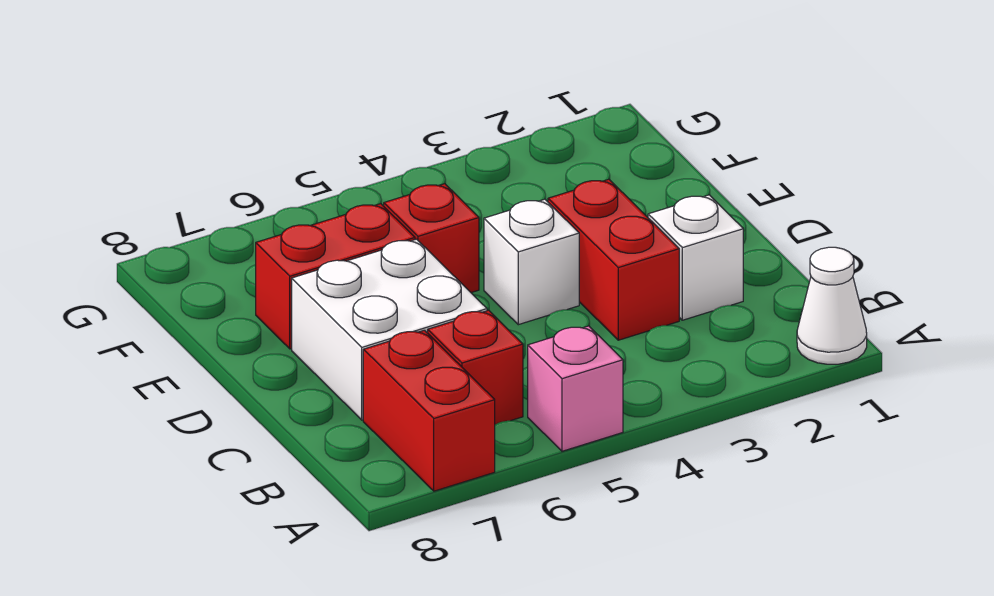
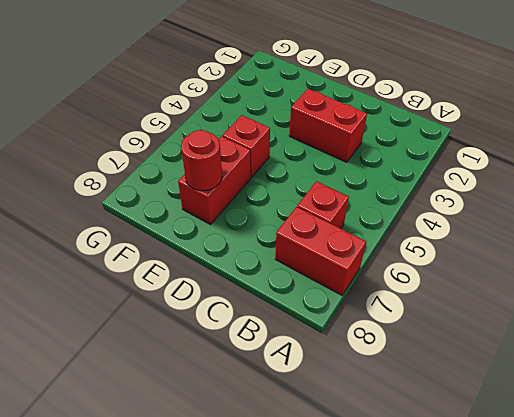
red round brick E7 level 2 -> none
none -> white cone A1 level 1
none -> pink brick A5 level 1

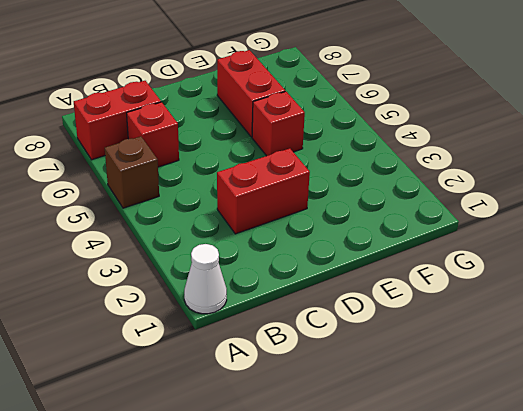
brown brick A5 level 1 -> pink brick A5 level 1
none -> white brick C2 level 1
none -> white brick C6:D7 level 1

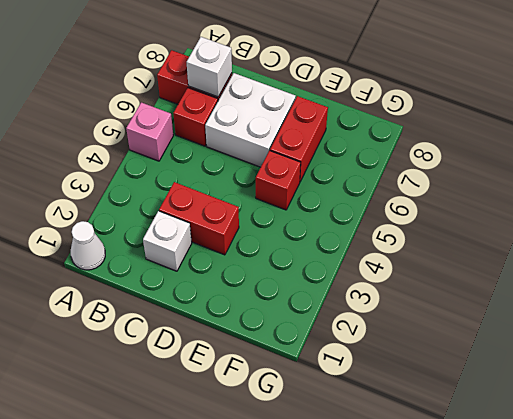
white brick B7 level 2 -> white brick D4 level 1

